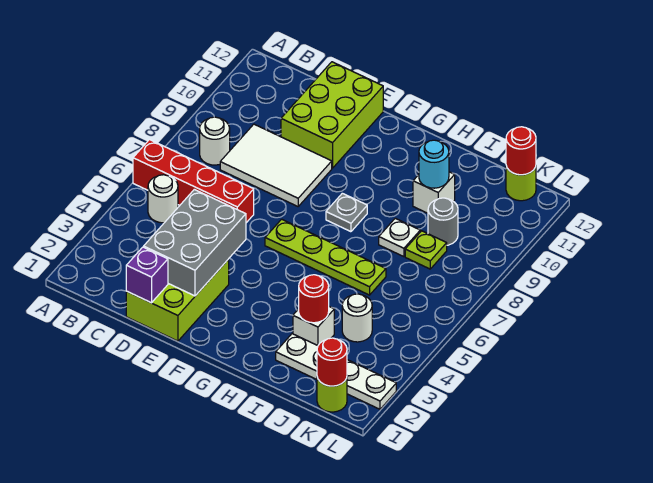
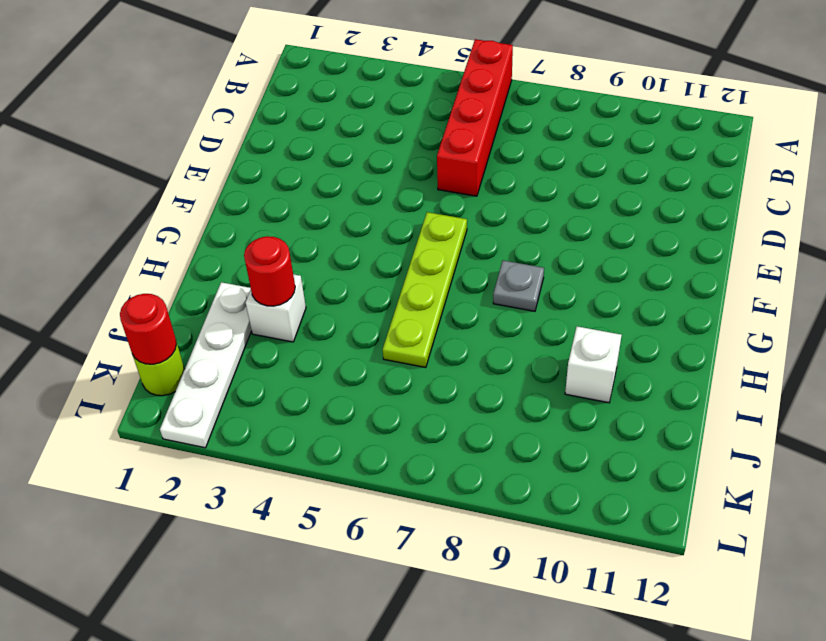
none -> white round brick B5 level 1
none -> white round brick B8 level 1
none -> white tile C8:E9 level 1

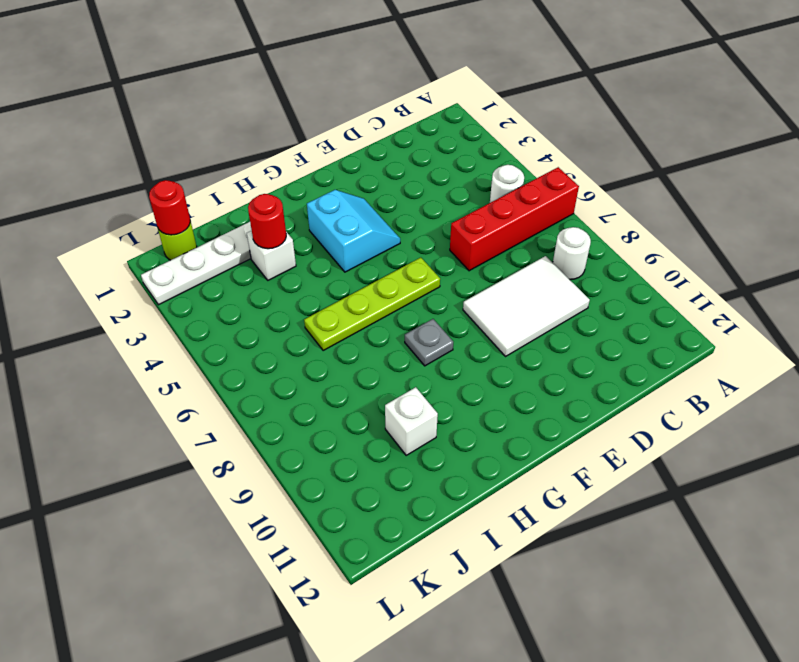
cyan slope F3:G4 level 1 top G -> none
none -> lime brick D1:E3 level 1
none -> lime brick D10:E12 level 1
none -> white plate I8 level 1

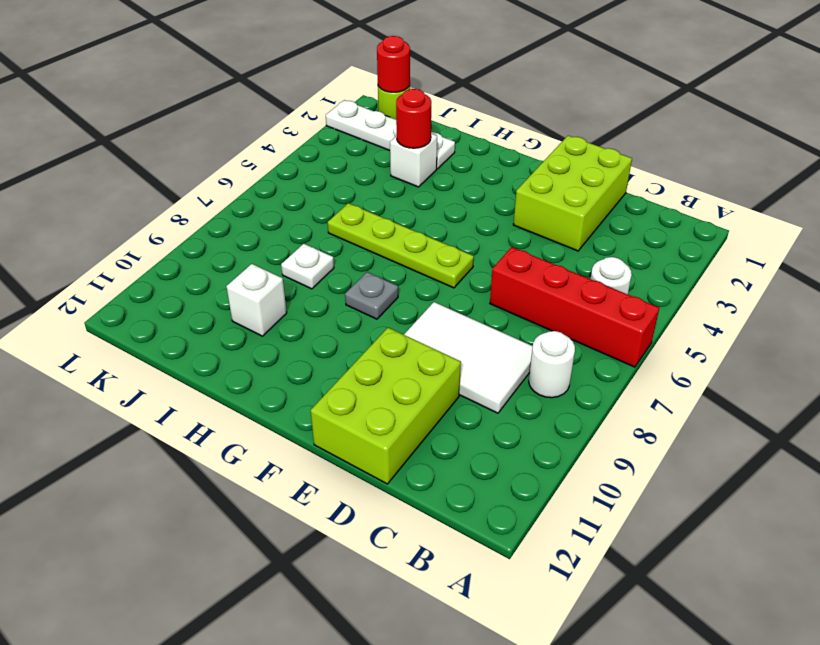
none -> white round brick J4 level 1
none -> lime plate J8 level 1
none -> grey round brick J9 level 1

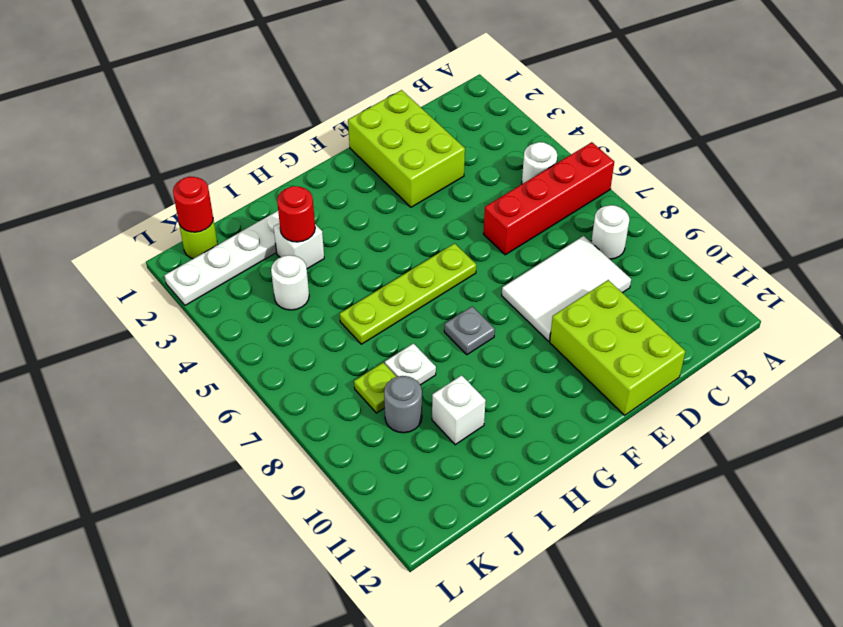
none -> lime round brick K12 level 1
none -> purple brick D1 level 2
none -> grey brick D2:E4 level 2

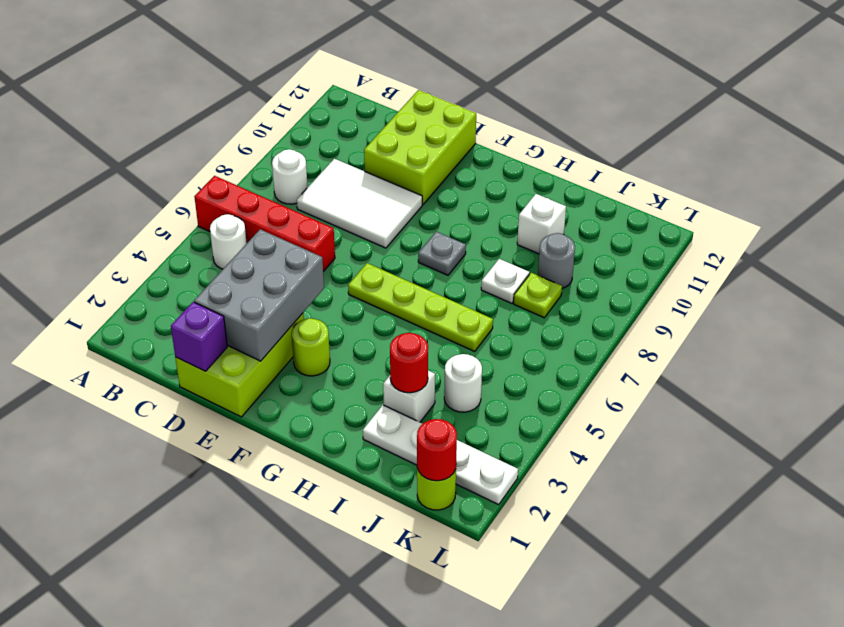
lime round brick F3 level 1 -> lime round brick K12 level 1
none -> cyan round brick I10 level 2
none -> red round brick K12 level 2

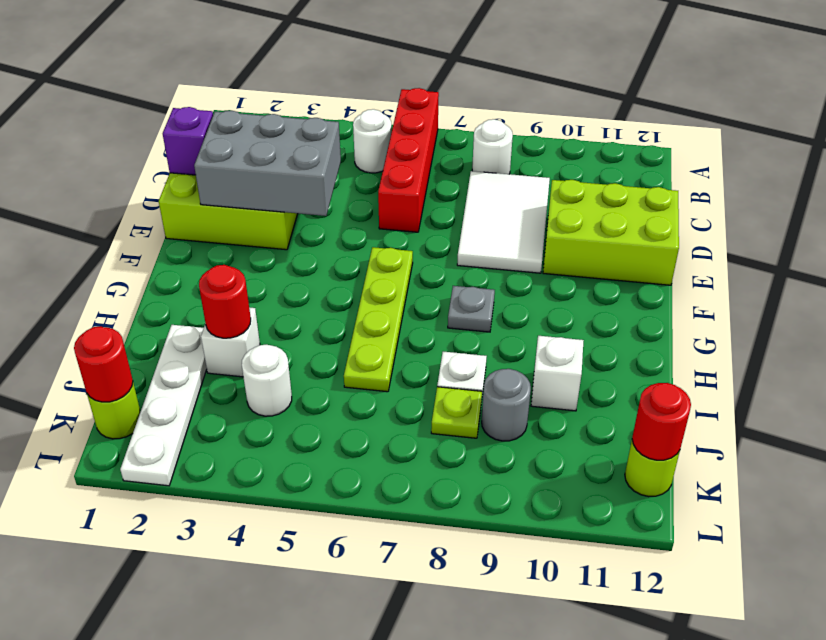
none -> cyan round brick I10 level 2

